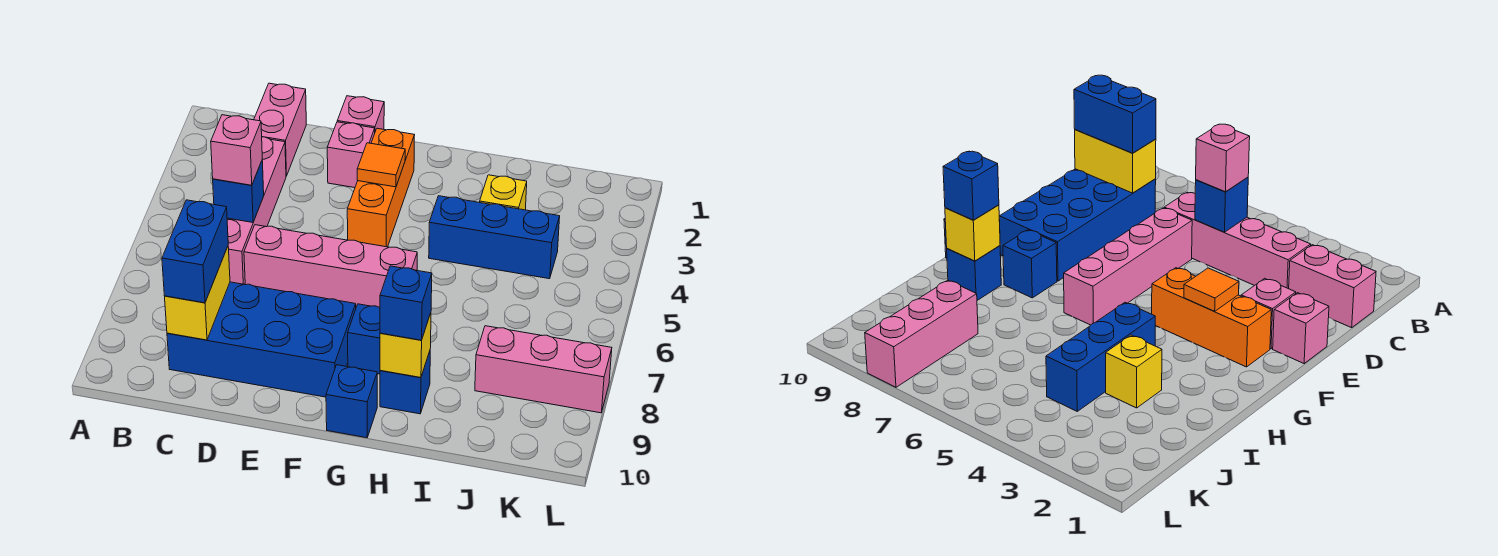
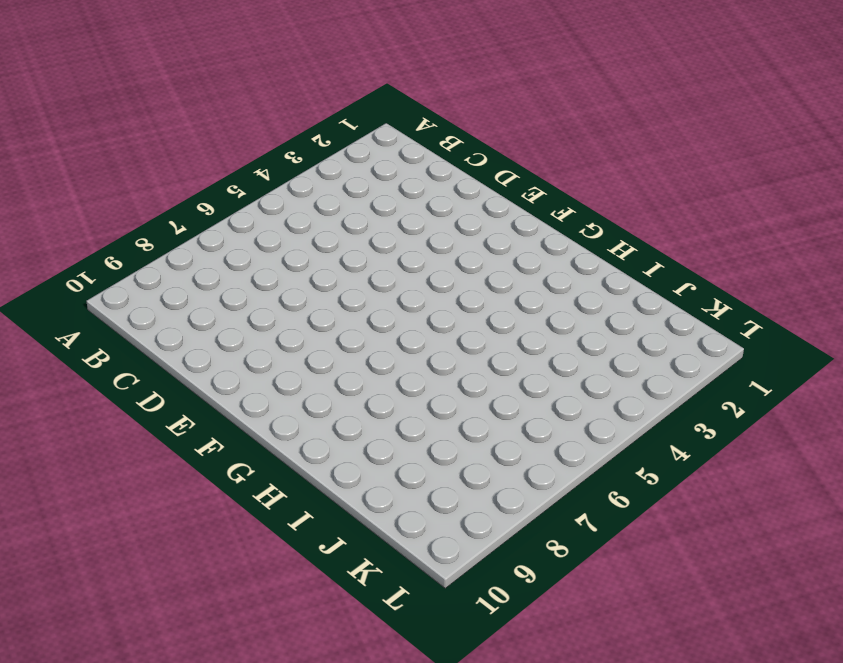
none -> pink brick C1:C2 level 1
none -> pink brick C3:C6 level 1
none -> blue brick C8:F9 level 1

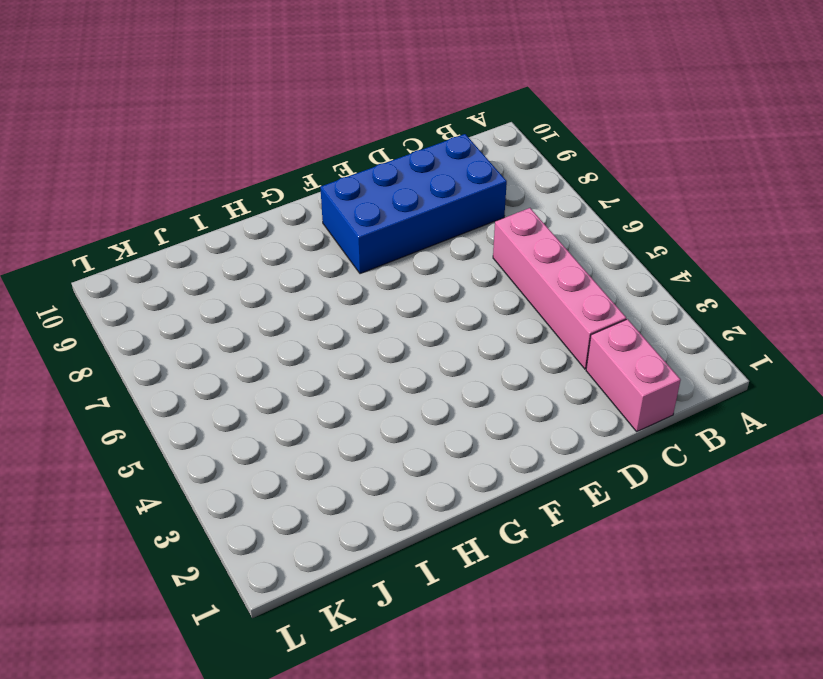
none -> pink brick D6:G6 level 1
none -> pink brick E1 level 1
none -> pink brick E2 level 1

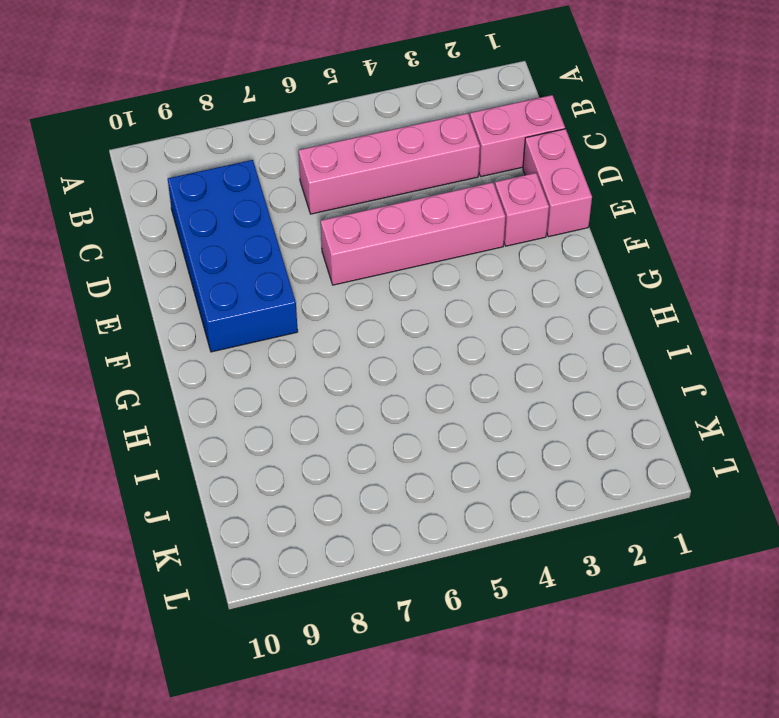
pink brick D1:E1 level 1 -> pink brick E1 level 1
pink brick E3:E6 level 1 -> pink brick D6:G6 level 1
none -> orange brick F2:F4 level 1
none -> blue brick G8 level 1
none -> blue brick G10 level 1

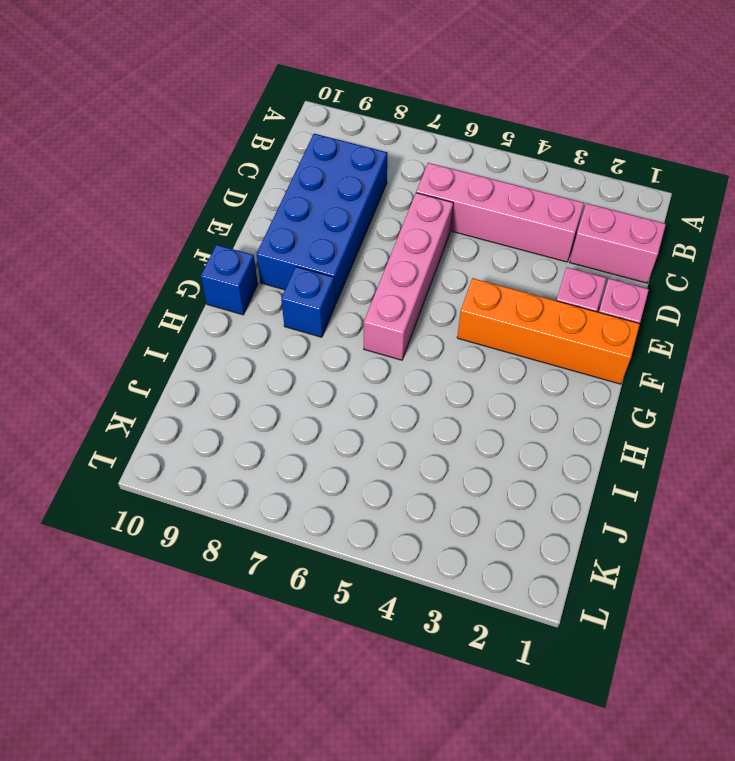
orange brick F1:F4 level 1 -> orange brick F2:F4 level 1
none -> blue brick H4:J4 level 1
none -> blue brick H9 level 1
none -> yellow brick I3 level 1

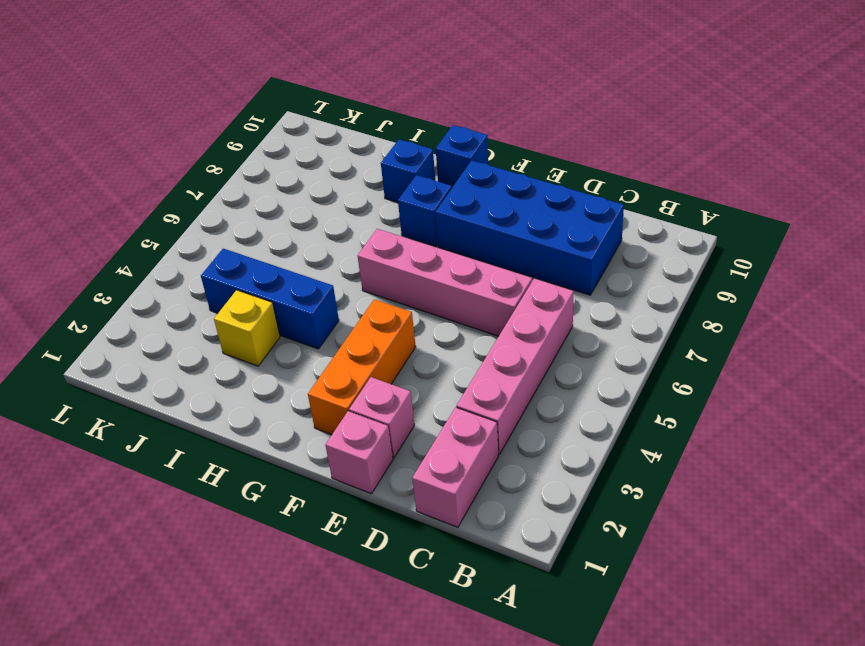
none -> pink brick J8:L8 level 1
none -> blue brick C5 level 2
none -> yellow brick C8:C9 level 2

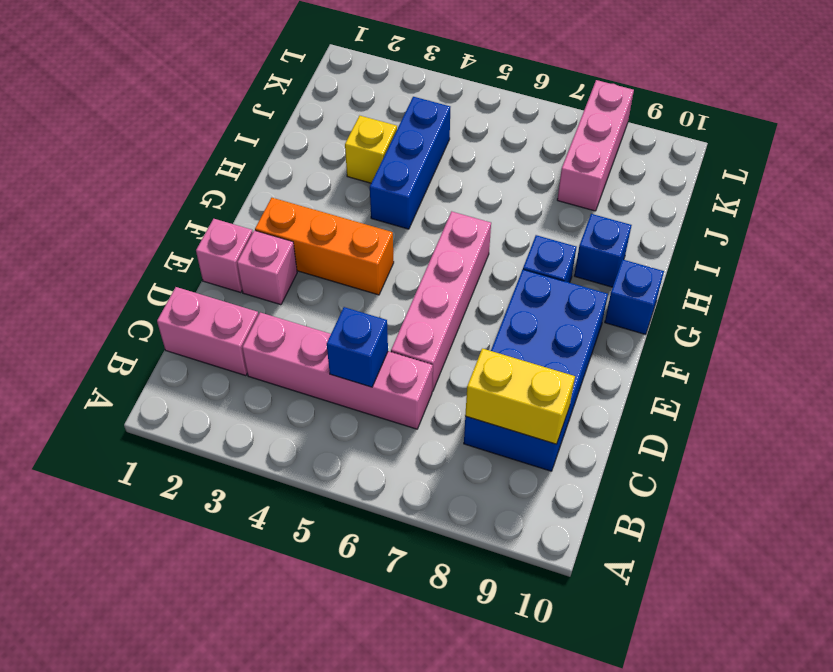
none -> orange tile F3 level 2
none -> yellow brick H9 level 2
none -> pink brick C5 level 3

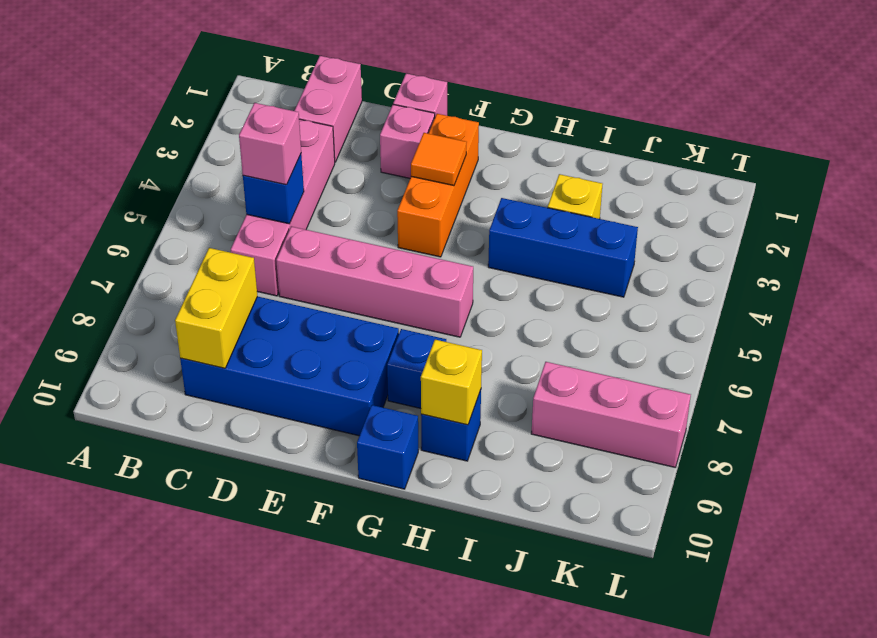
none -> blue brick C8:C9 level 3
none -> blue brick H9 level 3

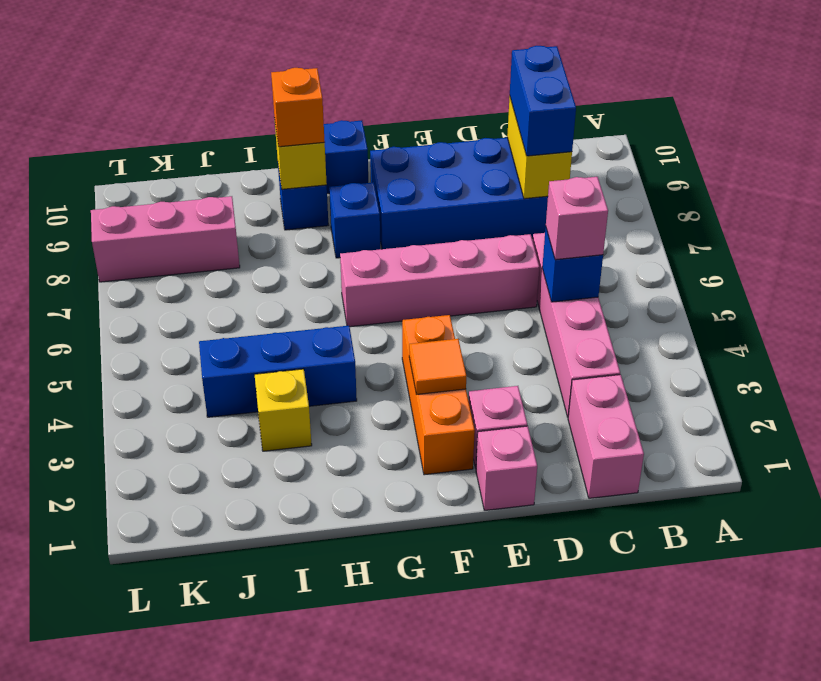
orange brick H9 level 3 -> blue brick H9 level 3

